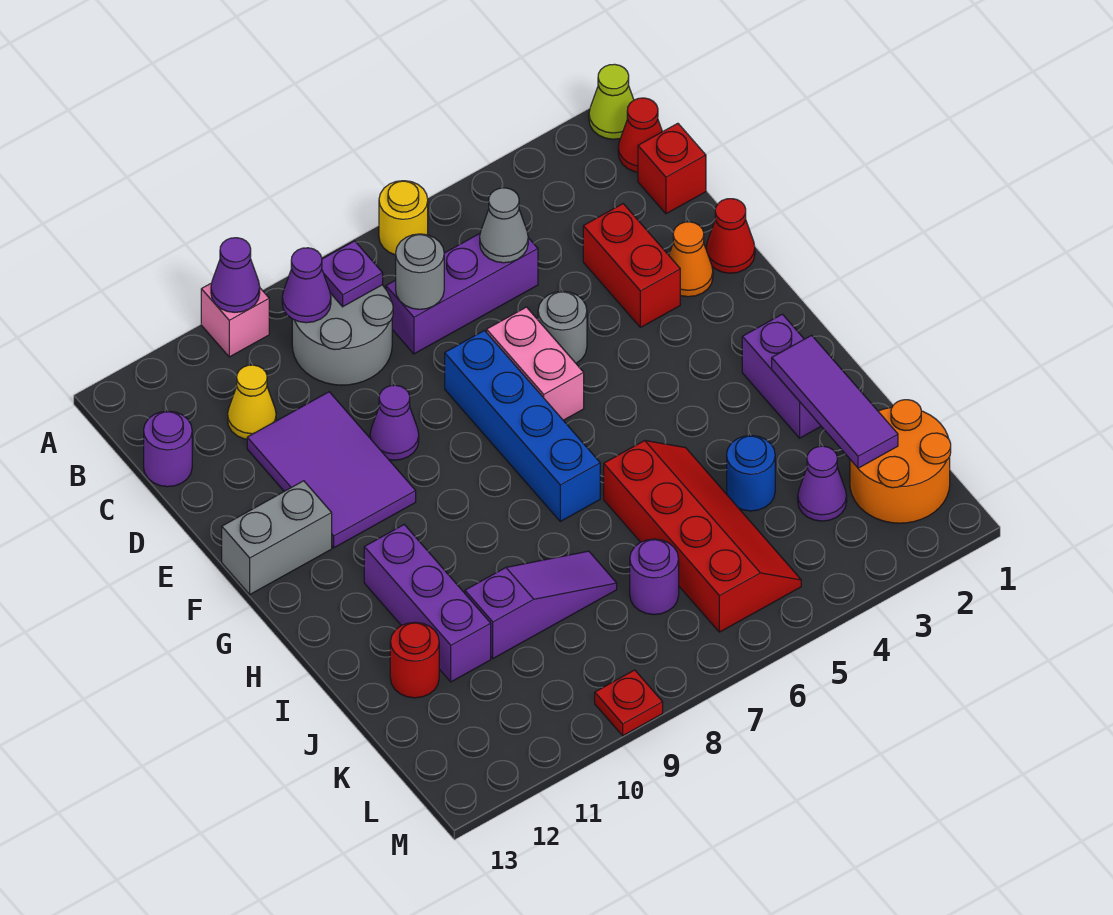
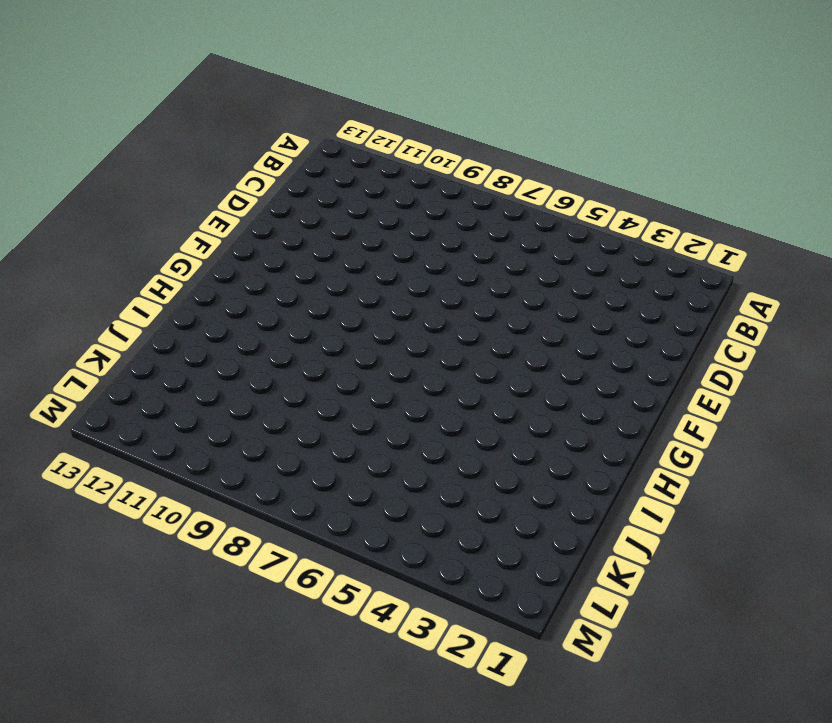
none -> lime cone A1 level 1
none -> yellow round brick A6 level 1
none -> pink brick A10 level 1
none -> red cone B1 level 1

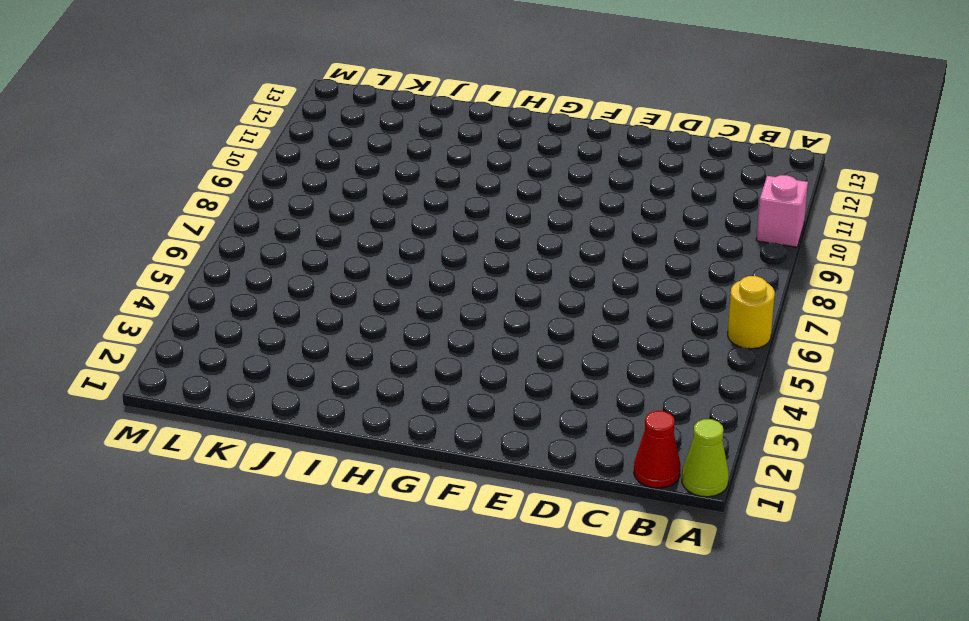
none -> grey round brick B8:C9 level 1
none -> red brick C1 level 1
none -> purple brick C5:C7 level 1
none -> yellow cone C11 level 1

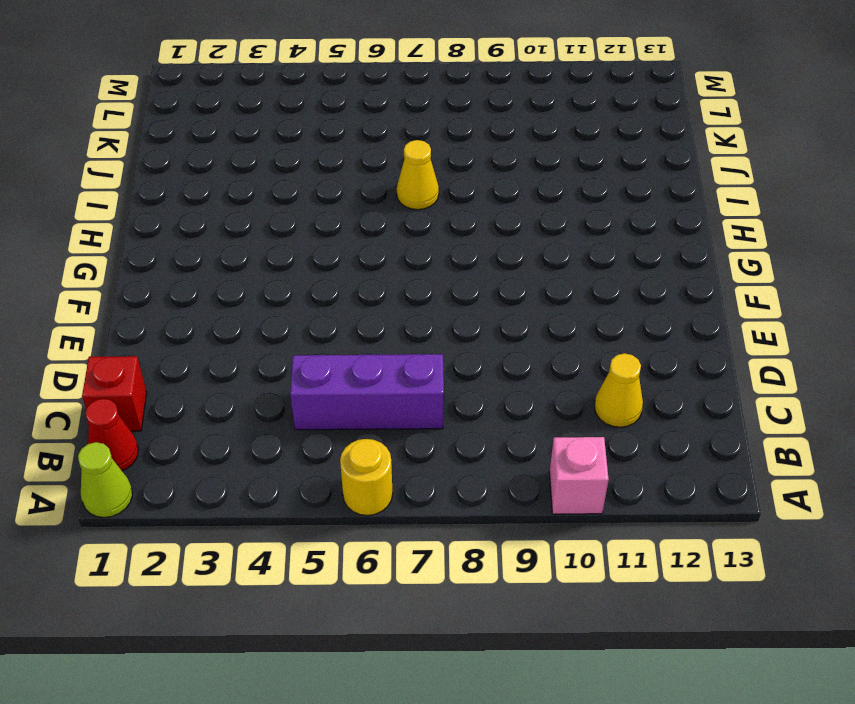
yellow cone I7 level 1 -> none
none -> grey round brick B8:C9 level 1
none -> purple round brick C13 level 1
none -> red brick D3:E3 level 1
none -> purple tile D10:F11 level 1

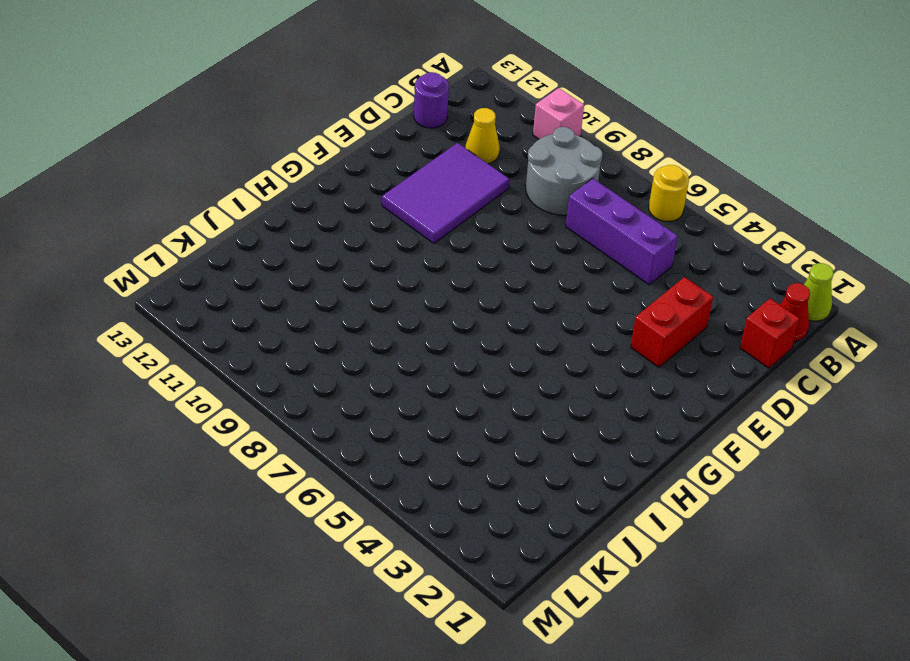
none -> red cone E1 level 1
none -> orange cone E2 level 1
none -> grey round brick E5 level 1
none -> pink brick E6:F6 level 1

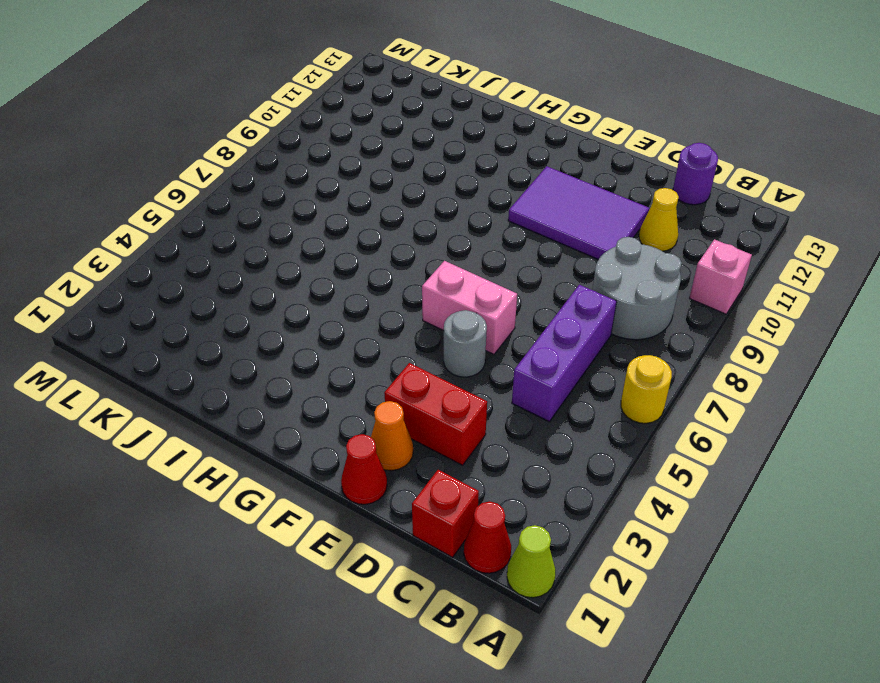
none -> blue brick E7:H7 level 1
none -> purple cone E9 level 1
none -> grey brick F12:F13 level 1
none -> purple brick H2:I2 level 1

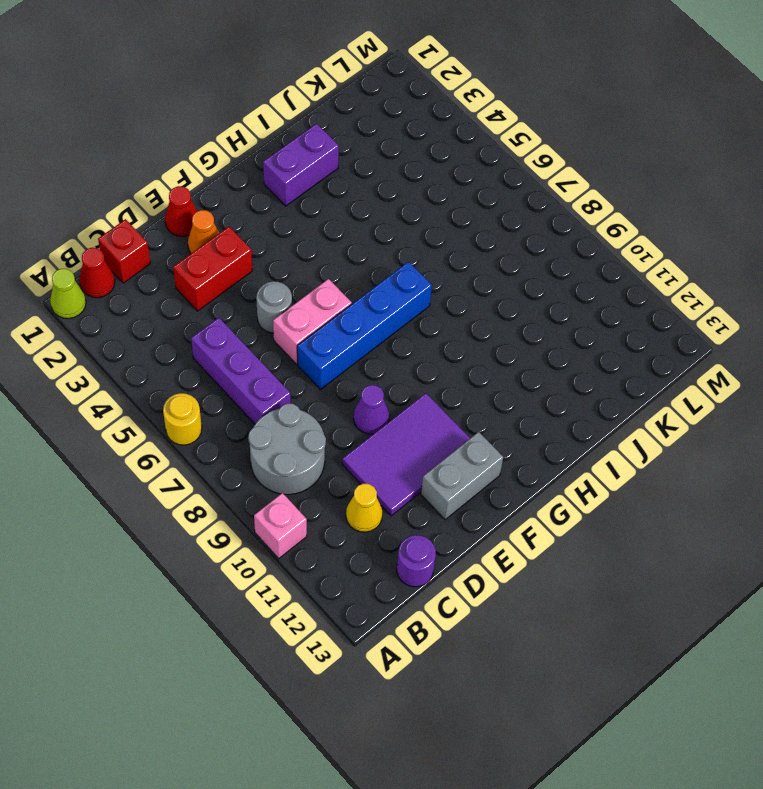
grey brick E12:F12 level 1 -> grey brick F12:F13 level 1
none -> purple brick H11:J11 level 1
none -> red slope I5:L6 level 1 top 6
none -> blue round brick J4 level 1
none -> purple slope J8:J10 level 1 top 10

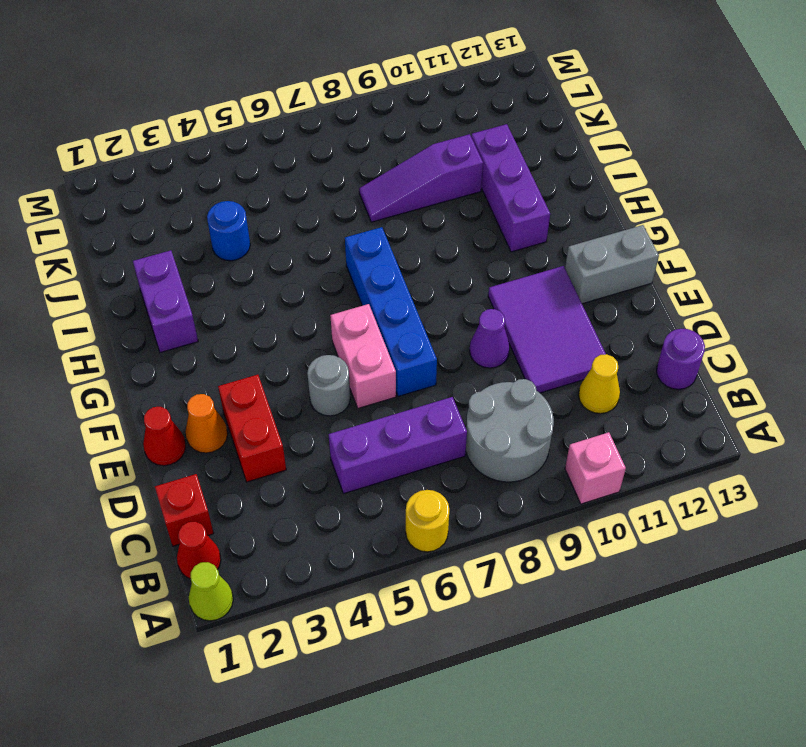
none -> red slope I5:L6 level 1 top 6
none -> red round brick J12 level 1
none -> orange round brick K1:L2 level 1
none -> purple cone K3 level 1

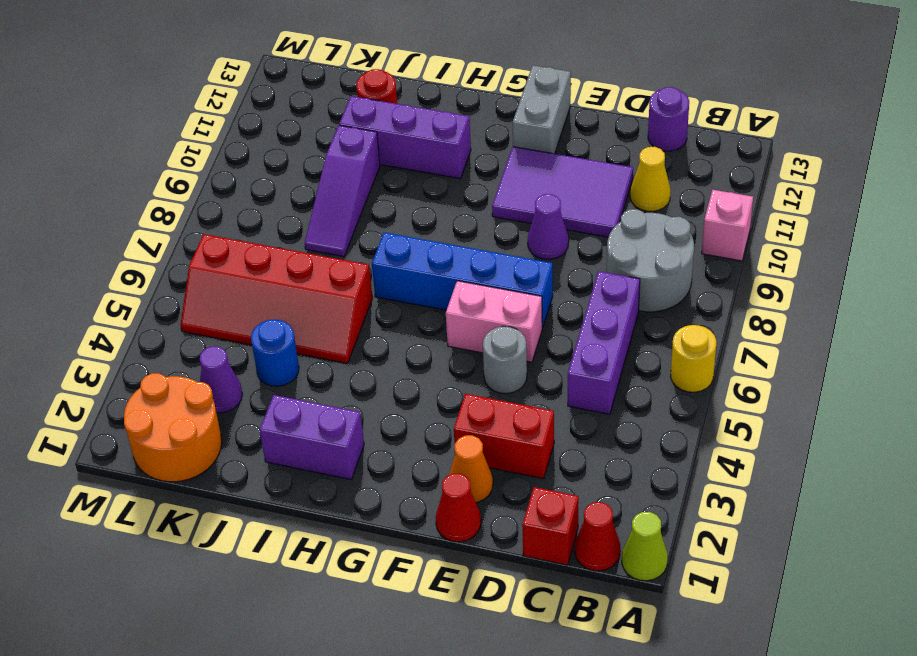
none -> purple round brick K7 level 1
none -> red plate M9 level 1
none -> purple cone A10 level 2
none -> purple plate B8 level 2

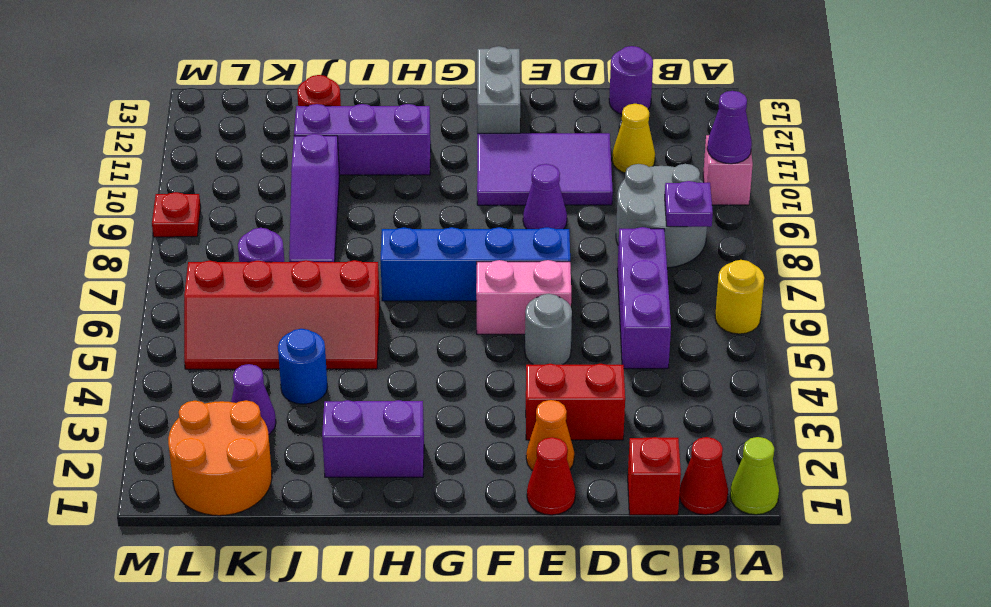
none -> purple cone B9 level 2
none -> grey cone C5 level 2
none -> grey round brick C7 level 2
none -> purple tile I2:K2 level 2

